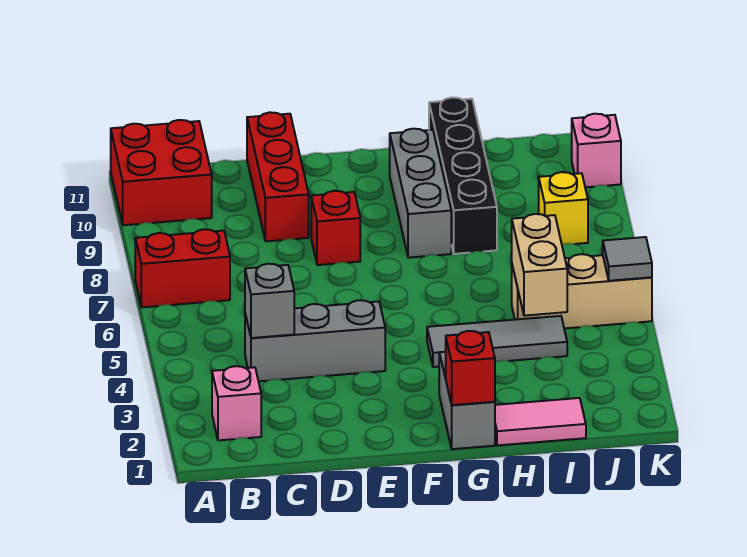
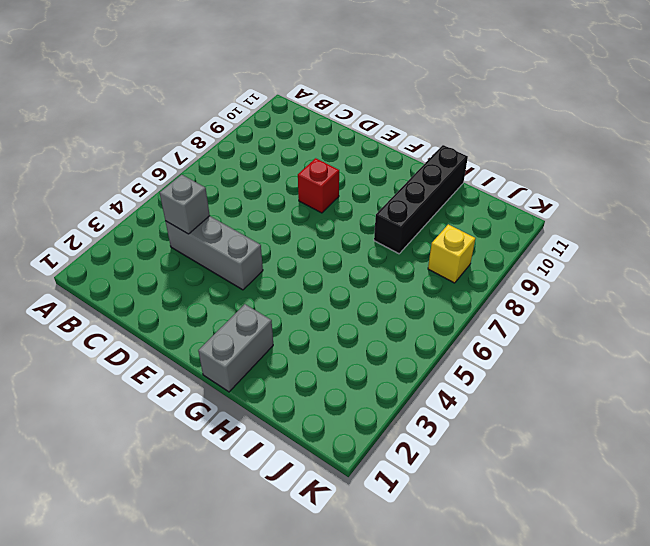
none -> red brick A7:B7 level 1
none -> red brick A10:B11 level 1
none -> pink brick B2 level 1

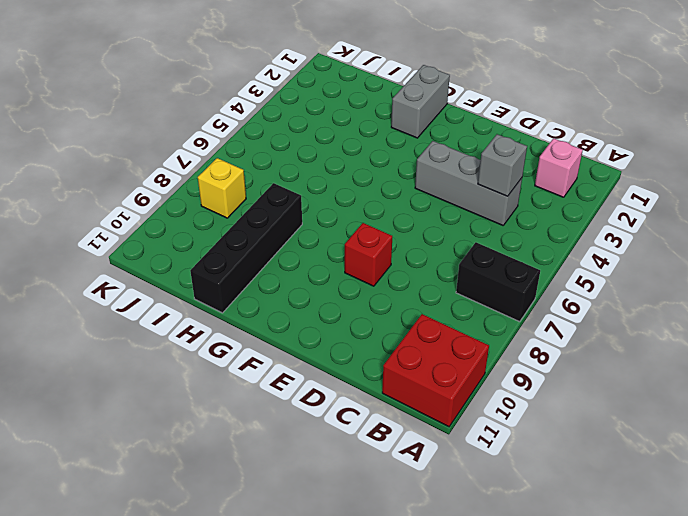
black brick A7:B7 level 1 -> red brick A7:B7 level 1
none -> red brick D9:D11 level 1
none -> grey tile G4:I4 level 1
none -> grey brick G8:G10 level 1

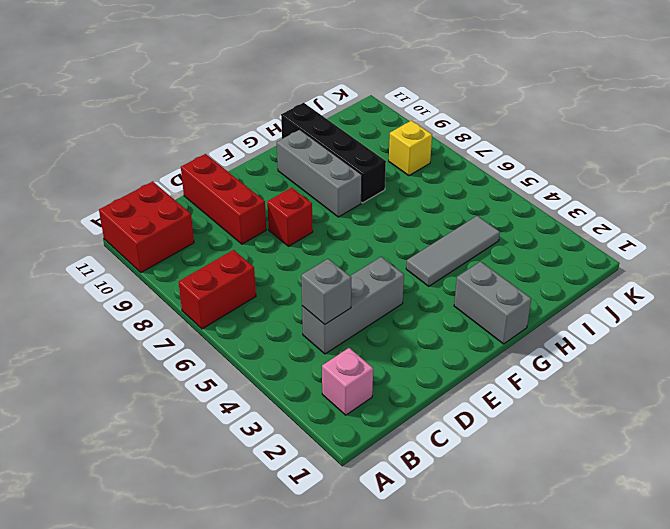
none -> pink tile H1:I1 level 1
none -> tan brick I5:K5 level 1
none -> pink brick K10 level 1

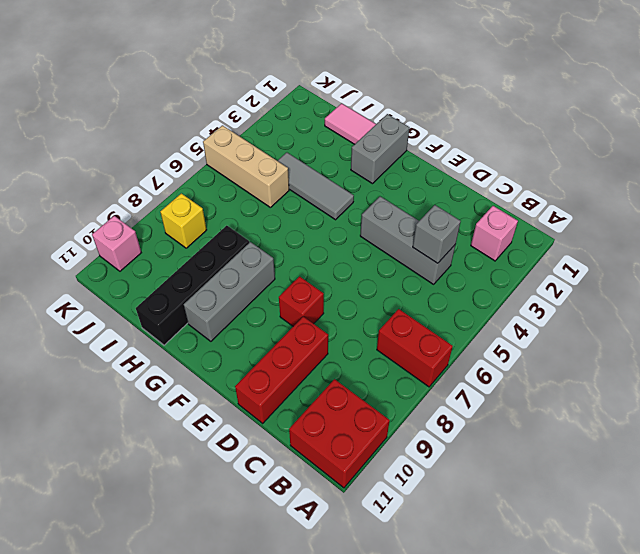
none -> red brick G1 level 2
none -> tan brick I4:I5 level 2
none -> grey tile K5 level 2

